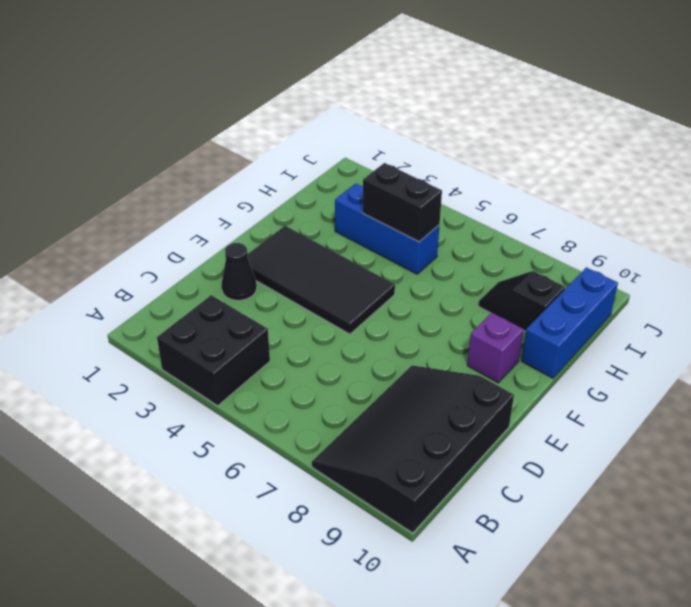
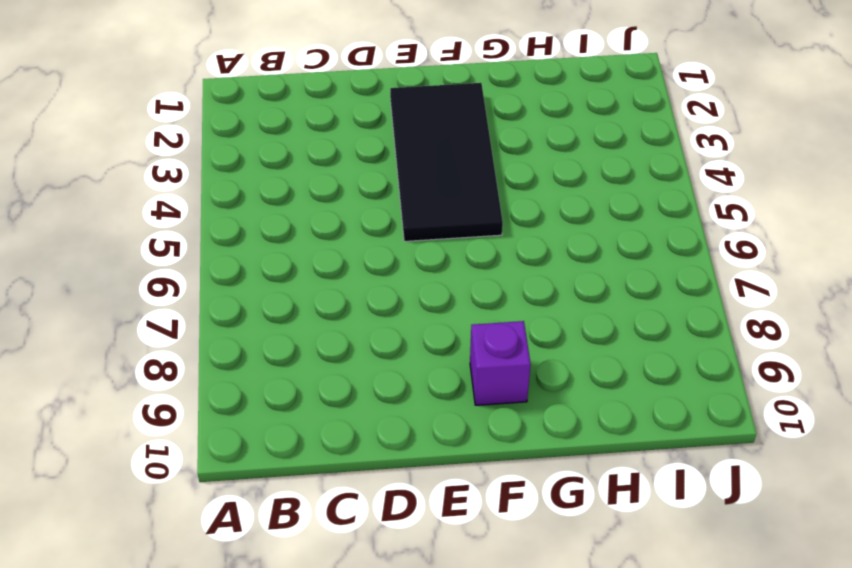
none -> black brick A3:B4 level 1
none -> black slope A8:D10 level 1 top 10

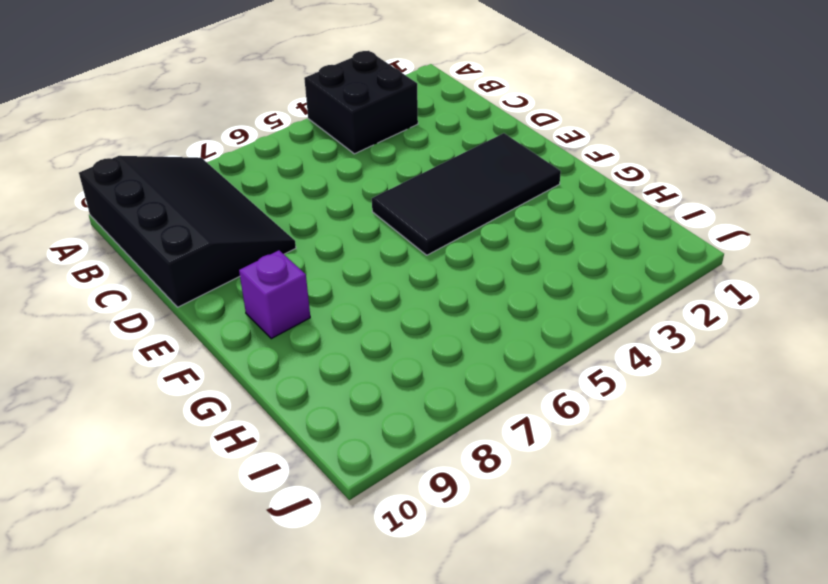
none -> black cone D2 level 1
none -> blue brick G10:I10 level 1

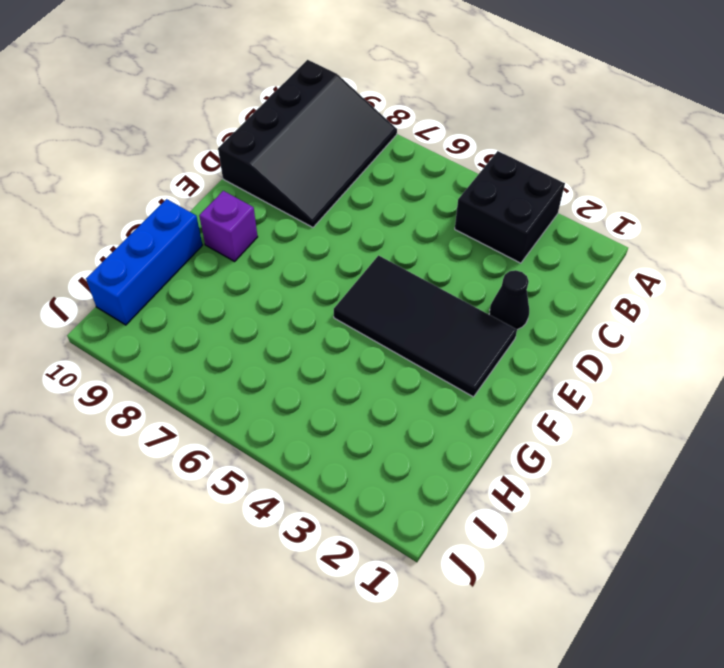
none -> blue brick H3:H5 level 1
none -> black slope H8:H9 level 1 top 9

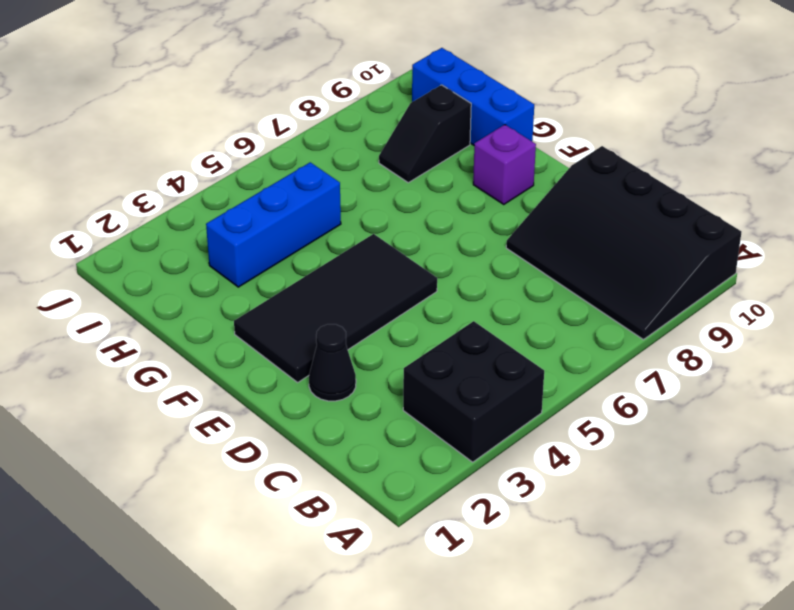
none -> black brick H4:H5 level 2

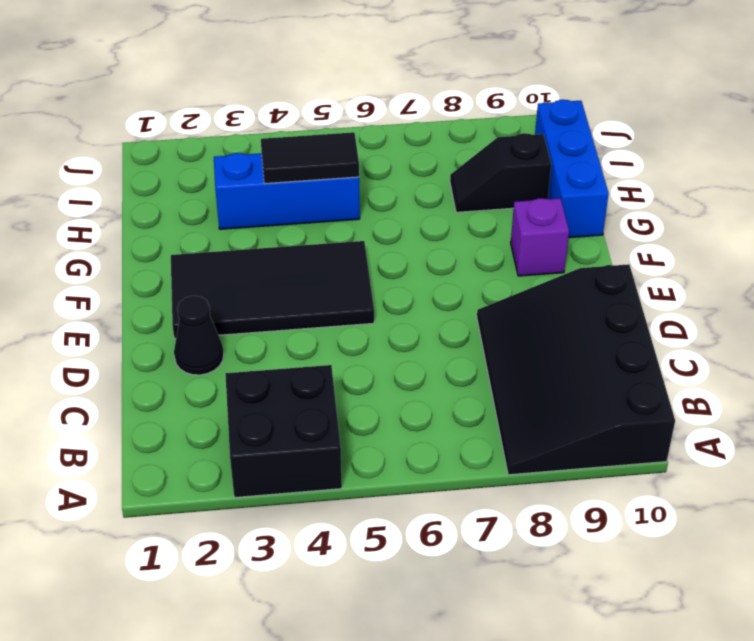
black tile H4:H5 level 2 -> black brick H4:H5 level 2

